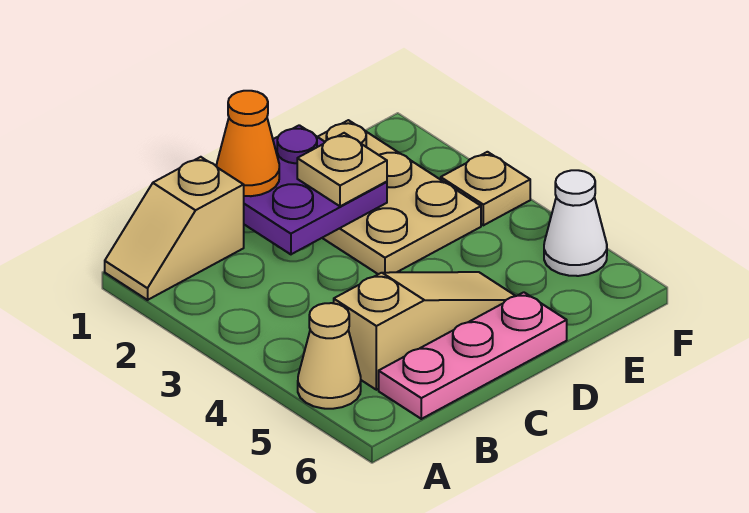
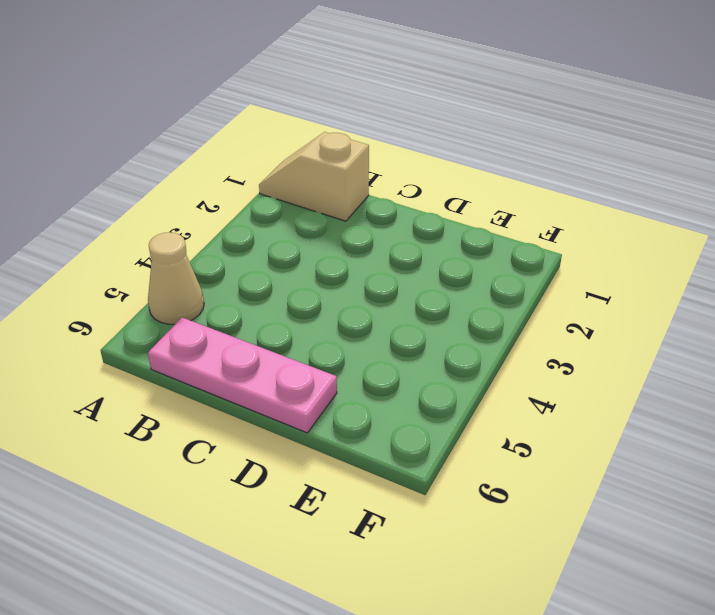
none -> tan slope B5:D5 level 1 top B
none -> tan plate D1:E3 level 1

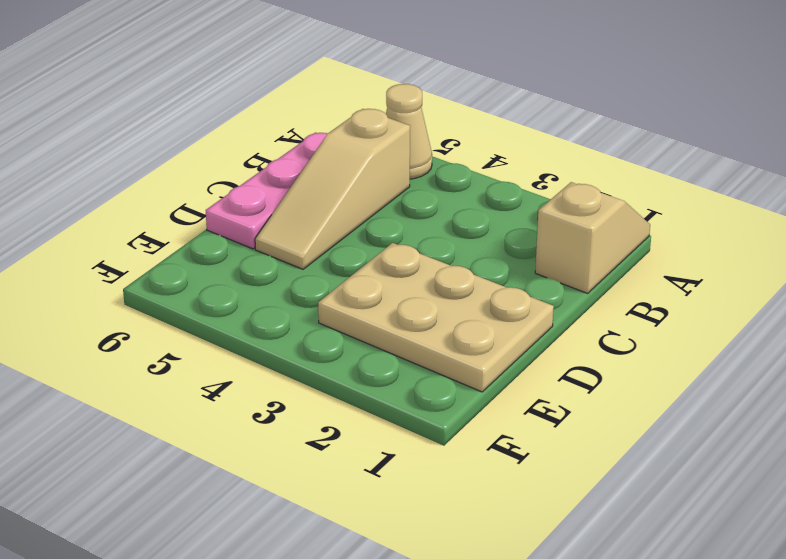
none -> tan plate F3 level 1
none -> white cone F5 level 1

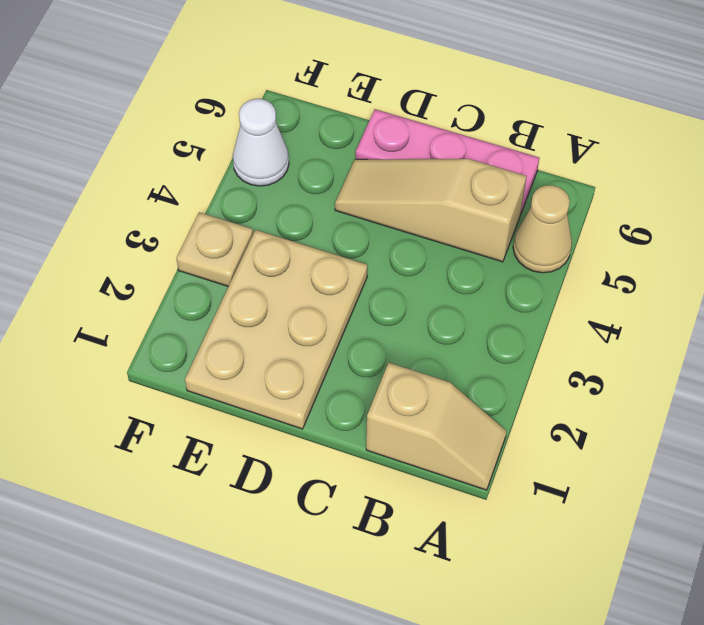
none -> purple plate C1:D2 level 2
none -> orange cone C1 level 3

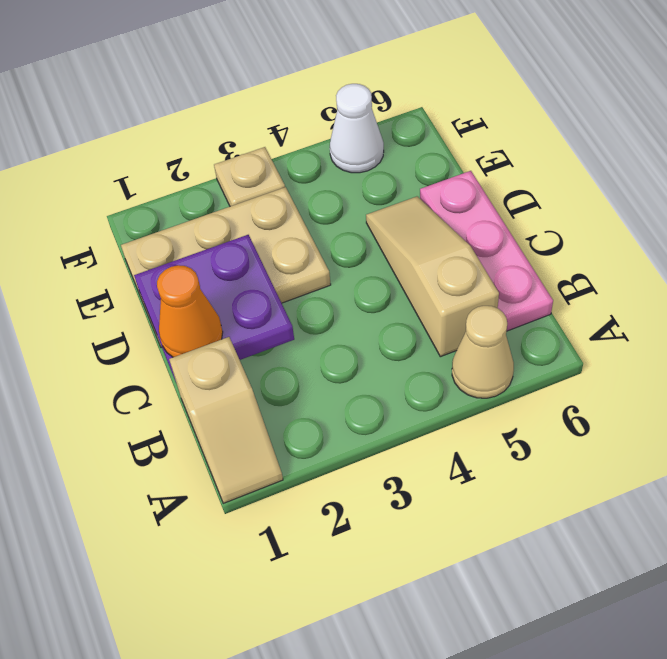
none -> tan plate D2 level 3

